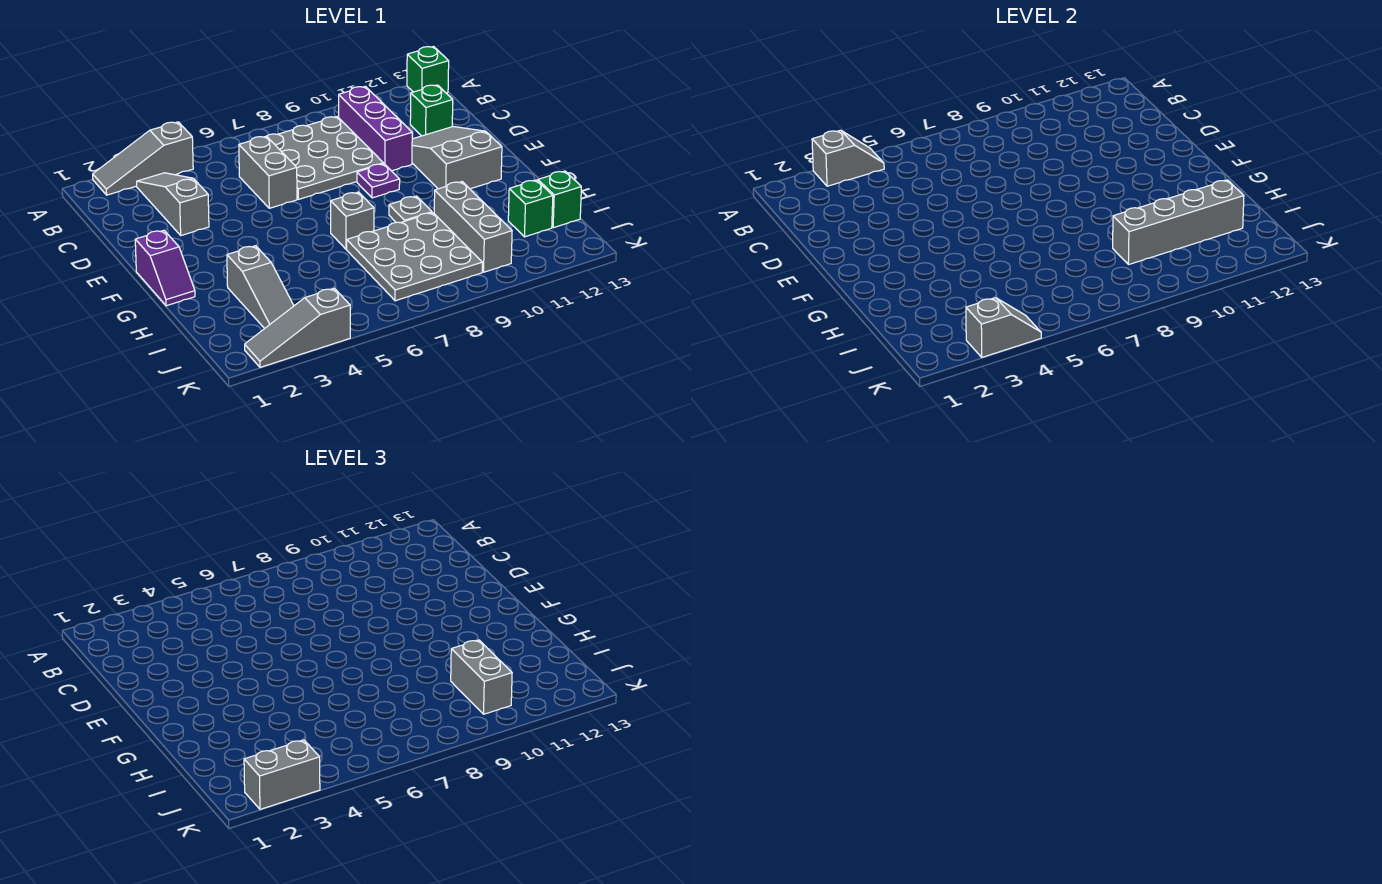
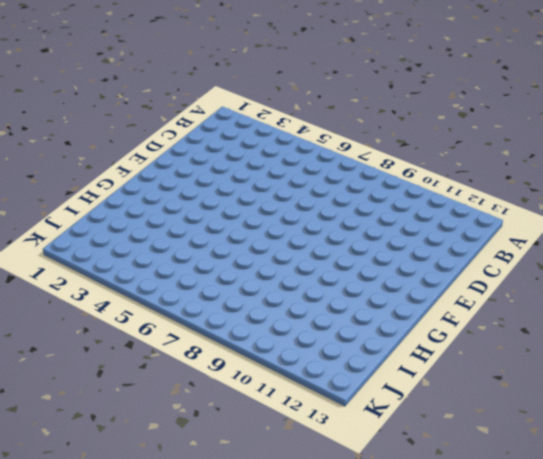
none -> grey slope A2:A4 level 1 top 4
none -> green brick A13 level 1
none -> grey slope B3:D3 level 1 top D

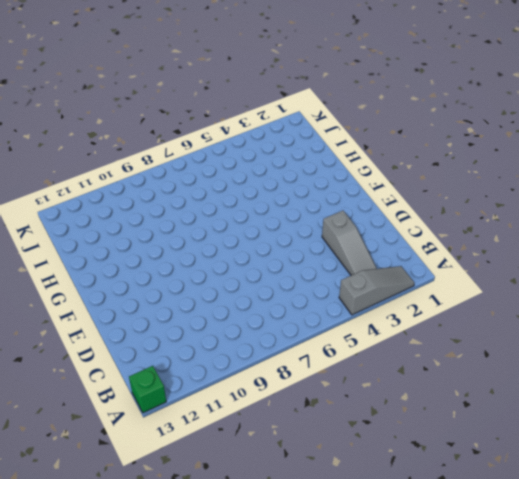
none -> grey plate B7:D9 level 1
none -> purple brick B10:D10 level 1
none -> grey brick C6:D6 level 1

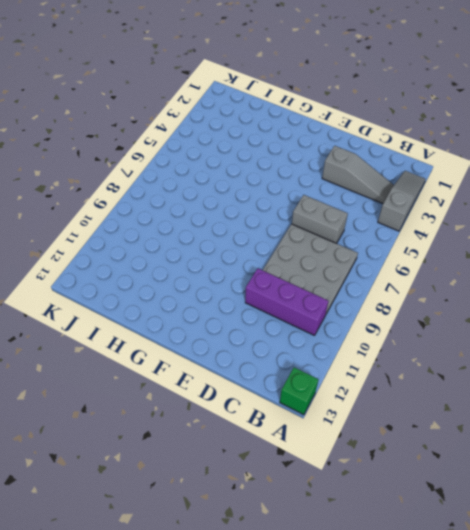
none -> green brick C12 level 1
none -> grey slope D11:F12 level 1 top F
none -> purple plate E9 level 1

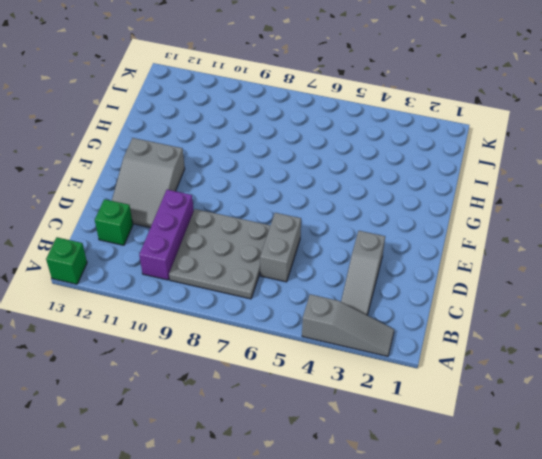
none -> purple plate E9 level 1
none -> purple slope F1:G1 level 1 top F
none -> grey brick G7 level 1

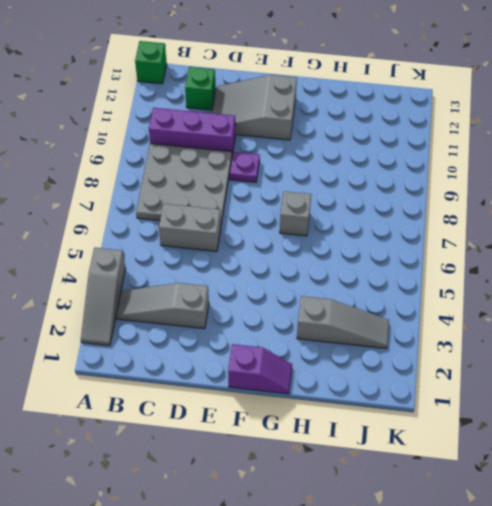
none -> grey plate G9 level 1
none -> grey plate H7:J9 level 1
none -> grey brick H10:J10 level 1

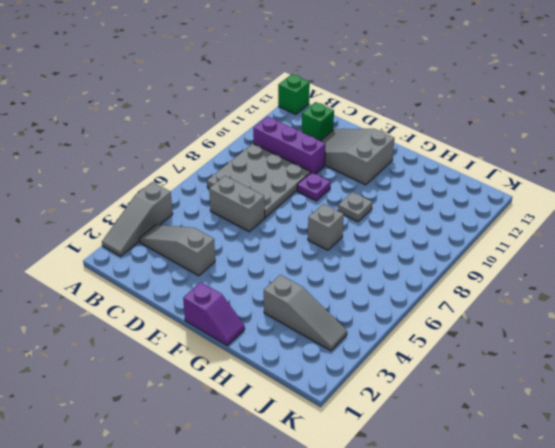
none -> grey plate H7:J9 level 1
none -> grey brick H10:J10 level 1
none -> green brick I12 level 1

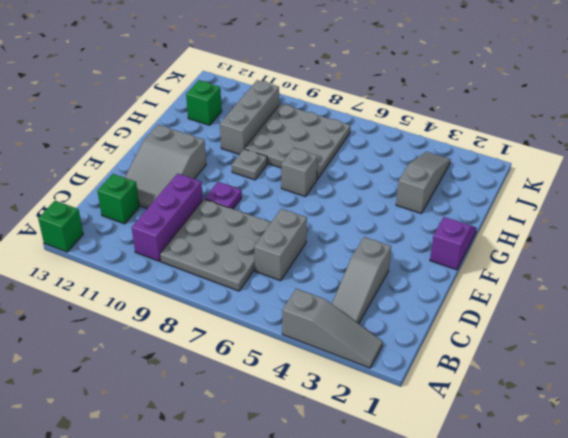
none -> green brick I13 level 1
none -> grey slope K2:K4 level 1 top 4
none -> grey slope A3:A4 level 2 top 3

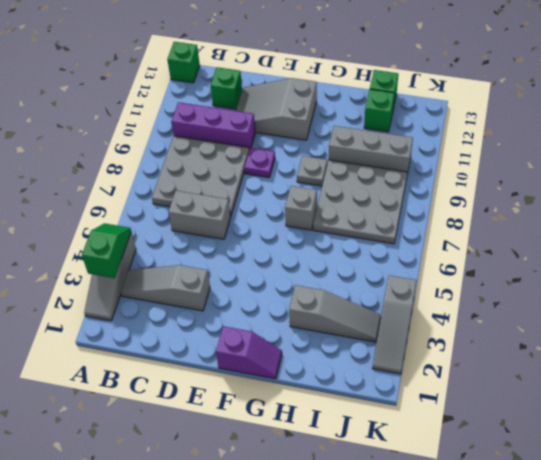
green slope A3:A4 level 2 top 3 -> grey slope A3:A4 level 2 top 3
none -> grey brick I9:I12 level 2
none -> grey slope K3:K4 level 2 top 3
none -> grey brick I10:J10 level 3

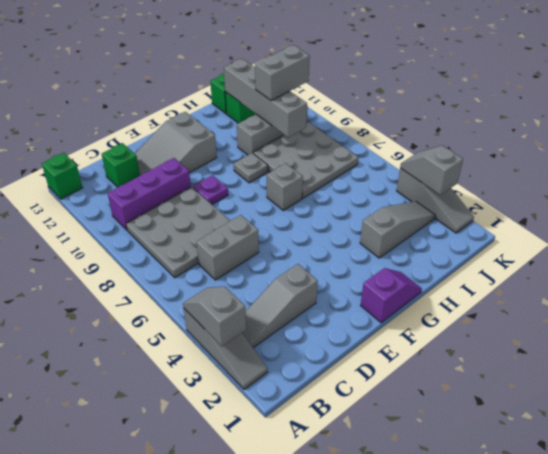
none -> grey brick K2:K3 level 3

